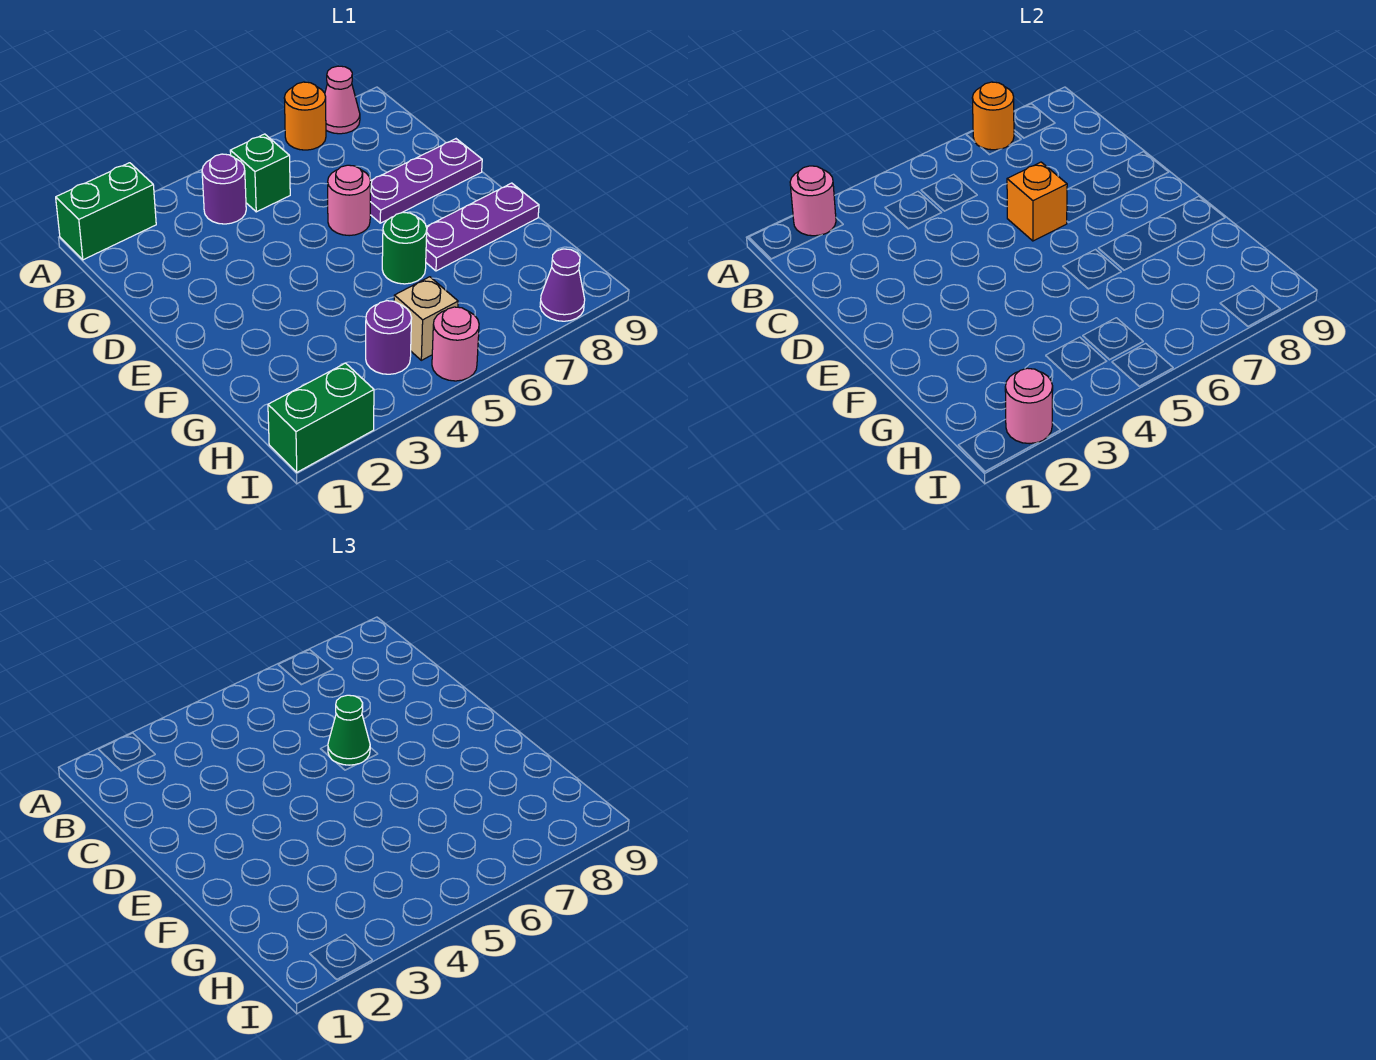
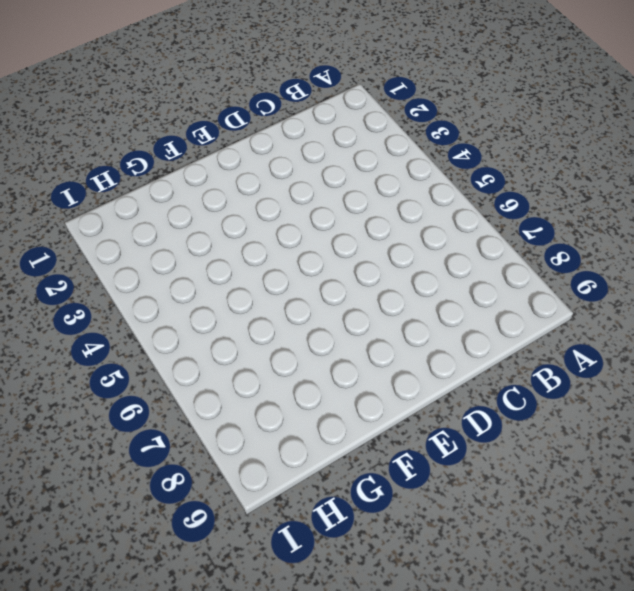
none -> green brick A1:A2 level 1
none -> orange round brick A7 level 1
none -> pink cone A8 level 1

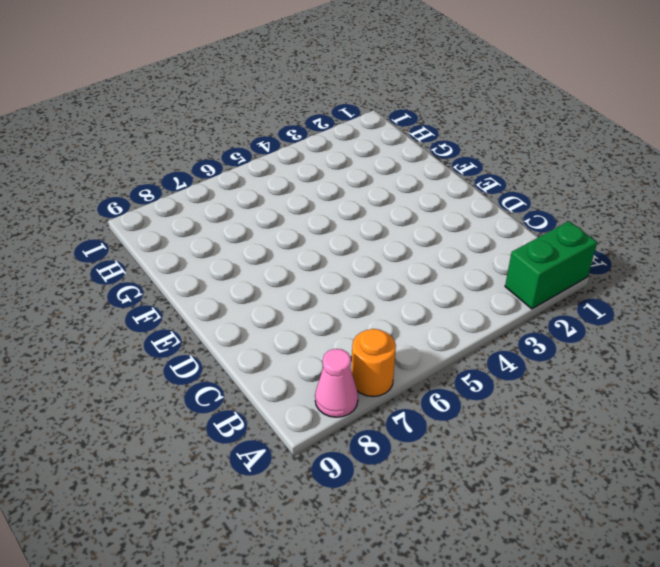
none -> purple round brick B4 level 1
none -> green brick B5 level 1
none -> pink round brick D6 level 1

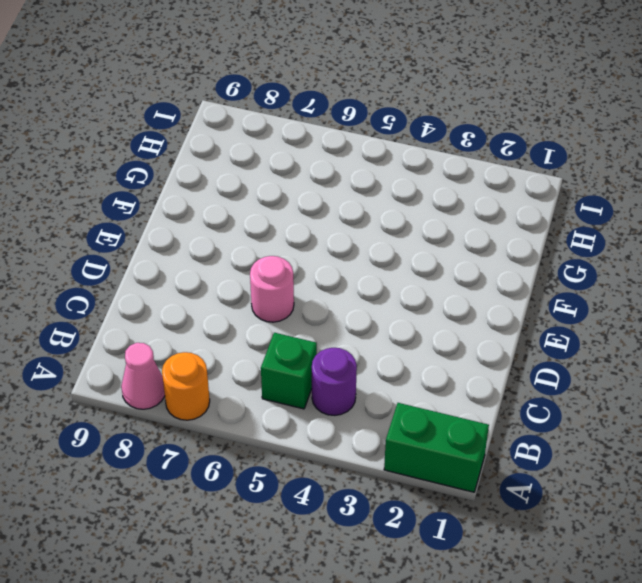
none -> purple plate D7:D9 level 1
none -> green round brick F6 level 1
none -> purple plate F7:F9 level 1

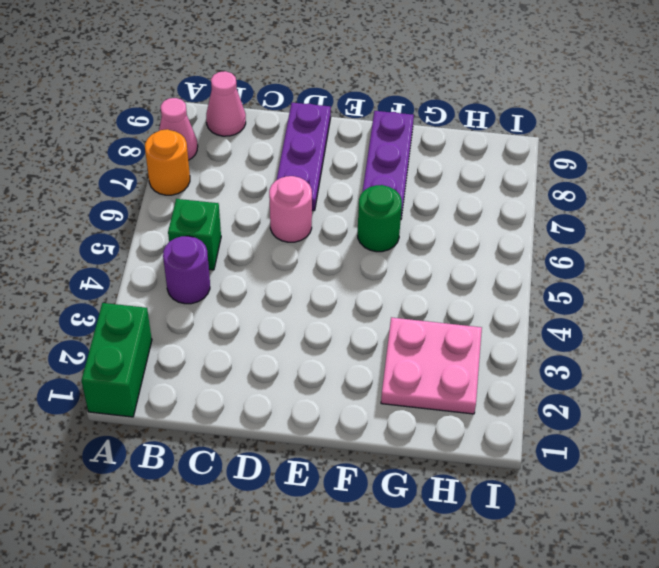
pink cone B9 level 1 -> none
pink plate G2:H3 level 1 -> none
none -> purple round brick H4 level 1
none -> tan brick H5 level 1
none -> green brick I1:I2 level 1

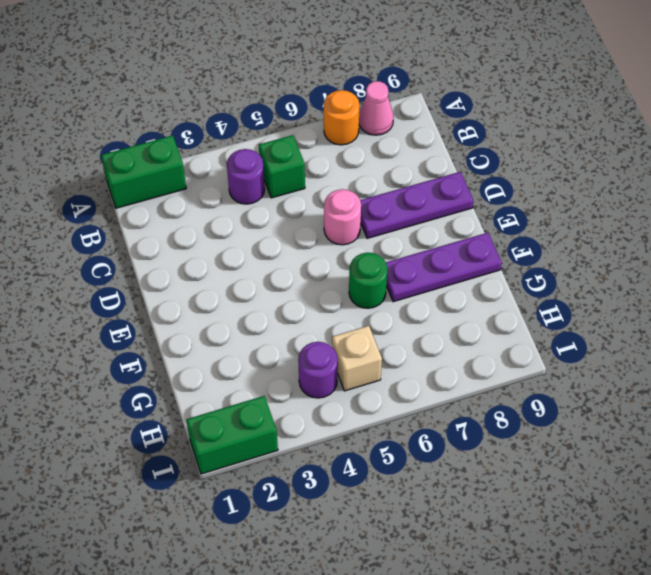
none -> pink round brick I5 level 1
none -> purple cone I8 level 1
none -> pink round brick A2 level 2

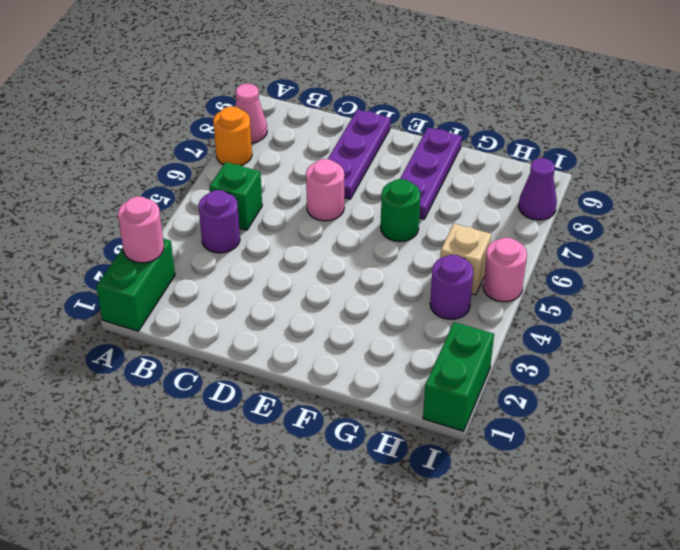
none -> orange round brick A7 level 2
none -> orange brick D6 level 2
none -> pink round brick I2 level 2

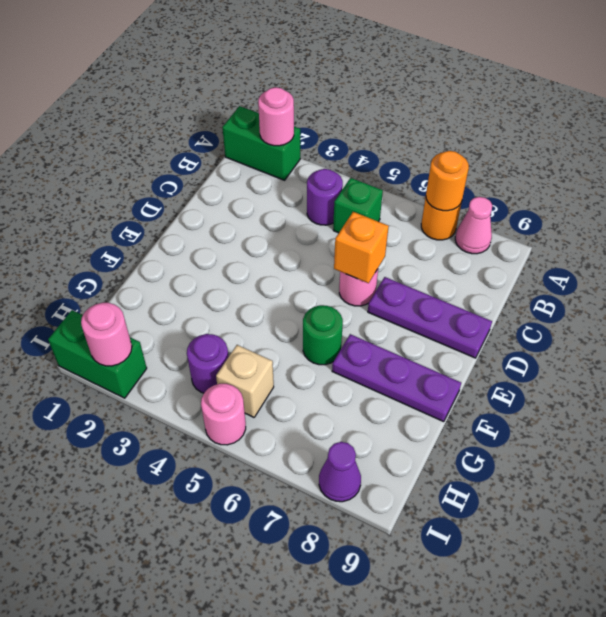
none -> green cone D6 level 3

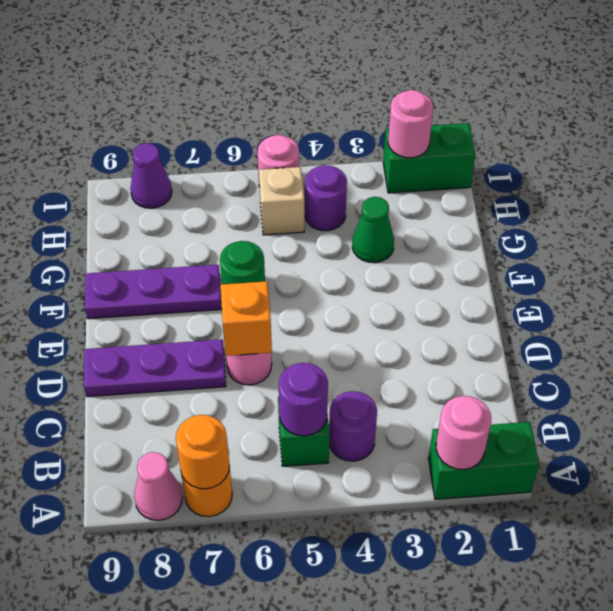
purple round brick B5 level 2 -> none
green cone G3 level 1 -> green cone D6 level 3

